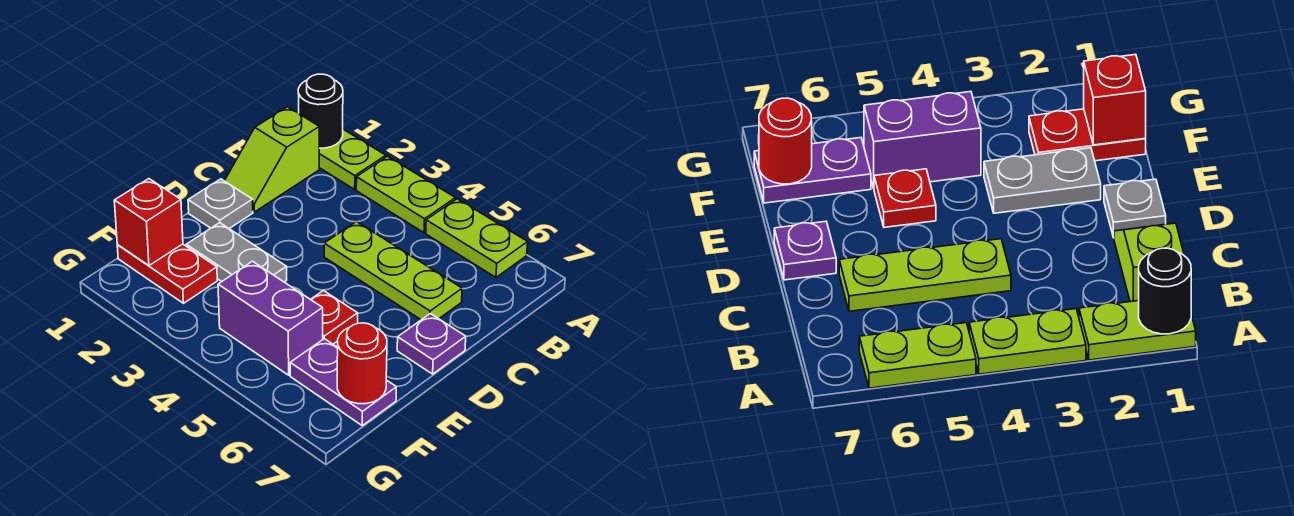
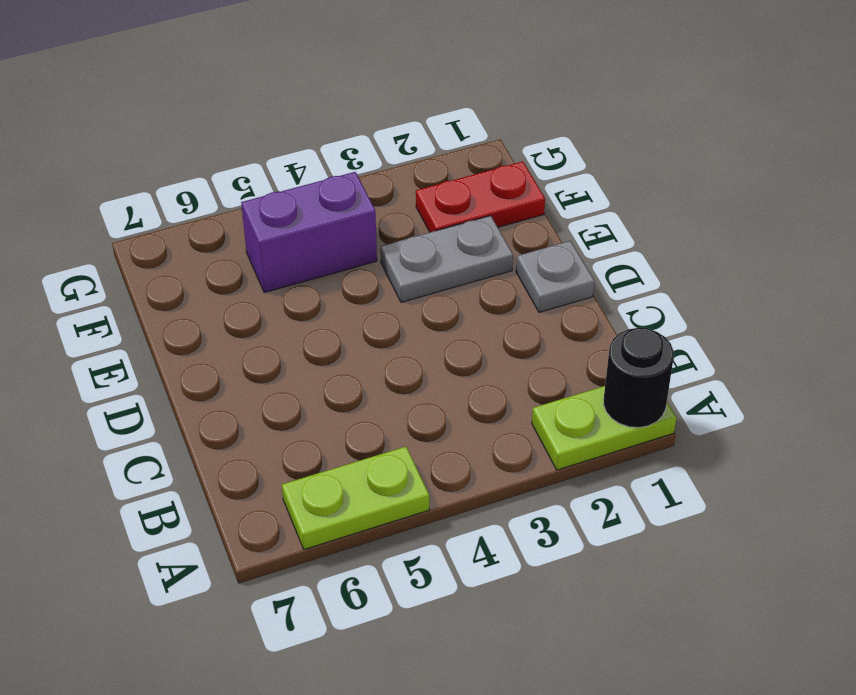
none -> lime plate A3:A4 level 1
none -> lime slope B1:C1 level 1 top B
none -> lime plate C4:C6 level 1

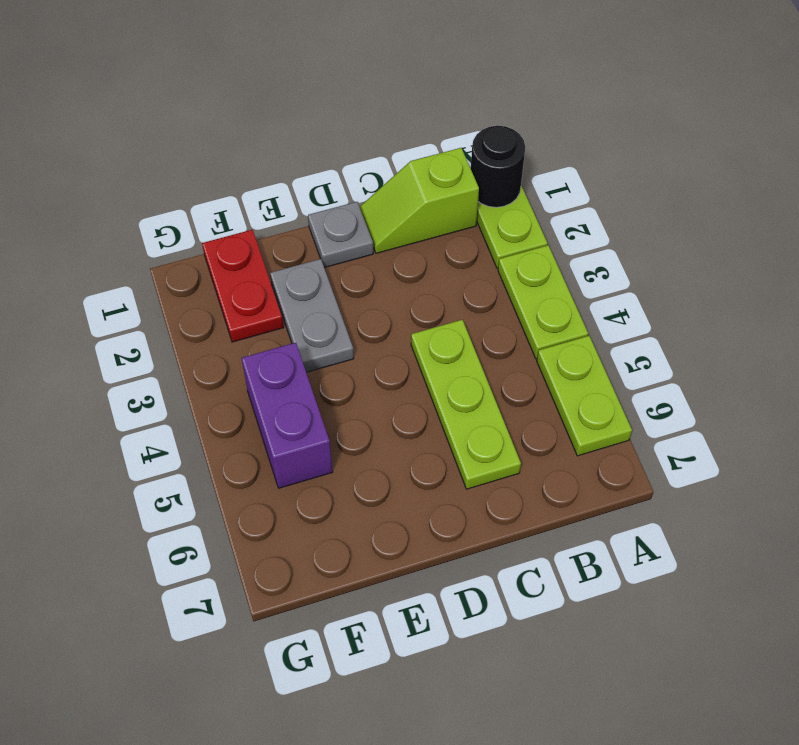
none -> purple plate D7 level 1
none -> red plate E5 level 1
none -> purple plate F6:F7 level 1

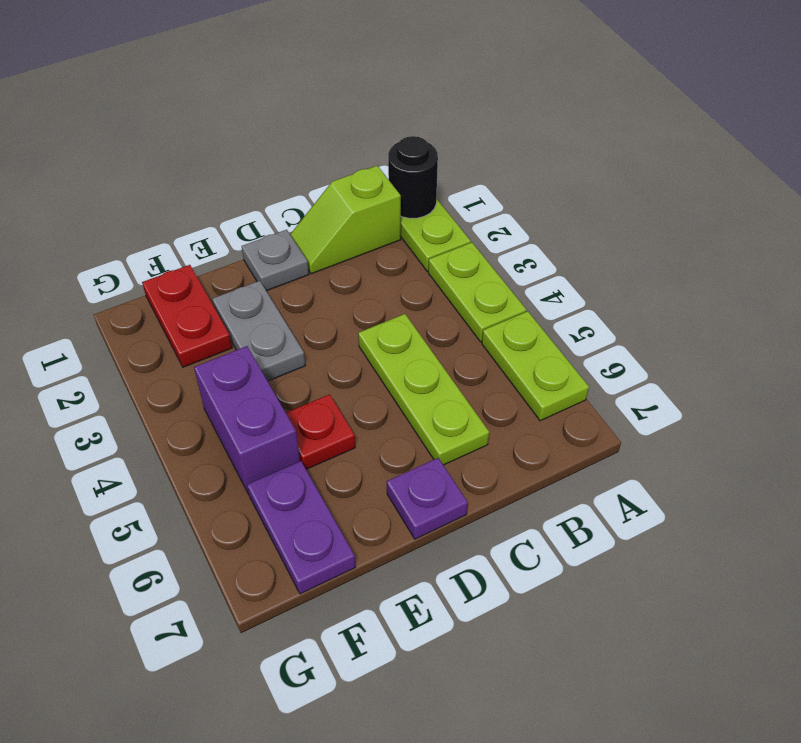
none -> red brick F1 level 2
none -> red round brick F7 level 2

